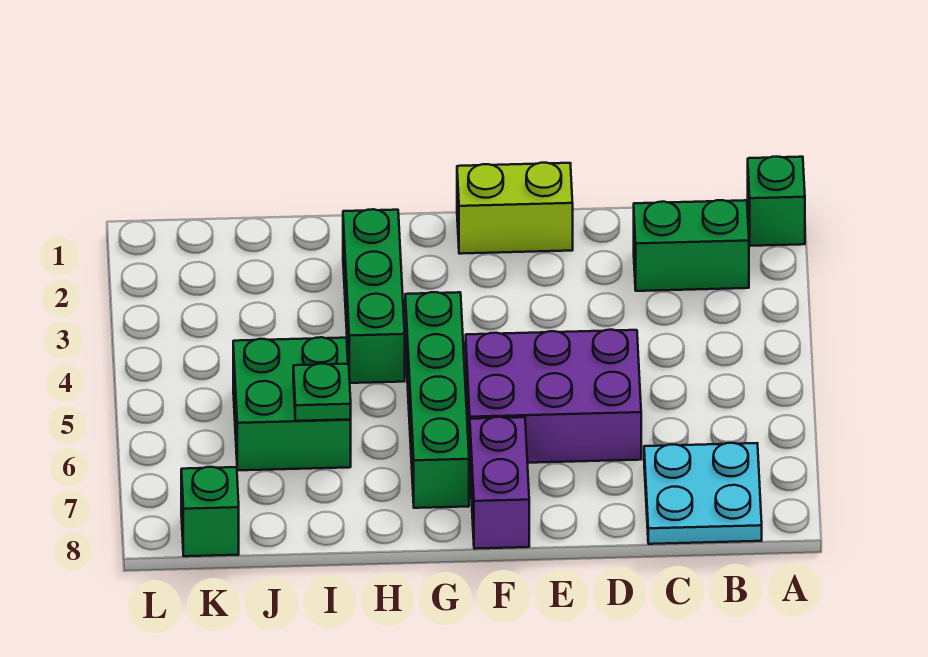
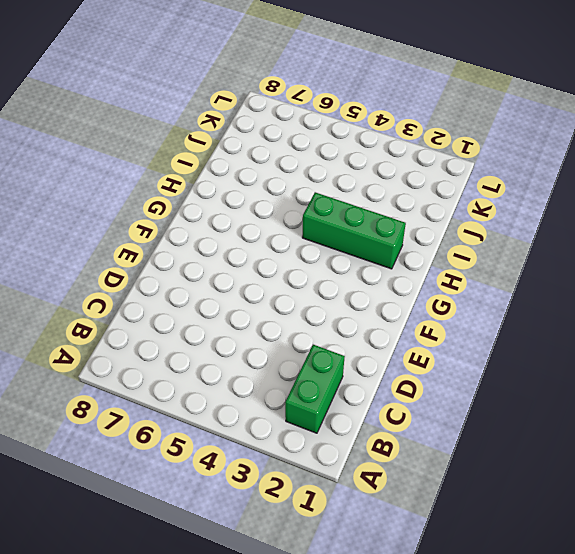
none -> green brick A1 level 1
none -> cyan plate B7:C8 level 1

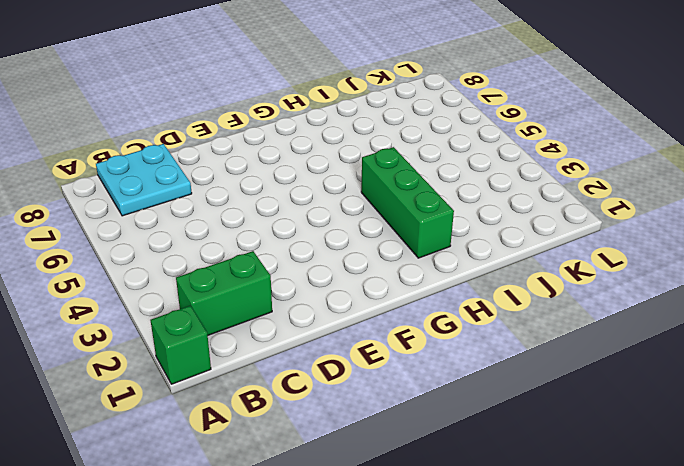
none -> purple brick D5:F6 level 1
none -> lime brick E1:F1 level 1

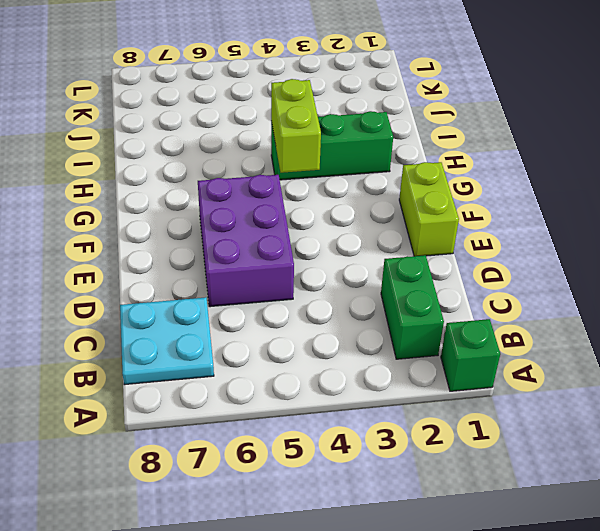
lime brick G4:H4 level 2 -> none
none -> purple brick F7:F8 level 1
none -> green brick G4:G7 level 1

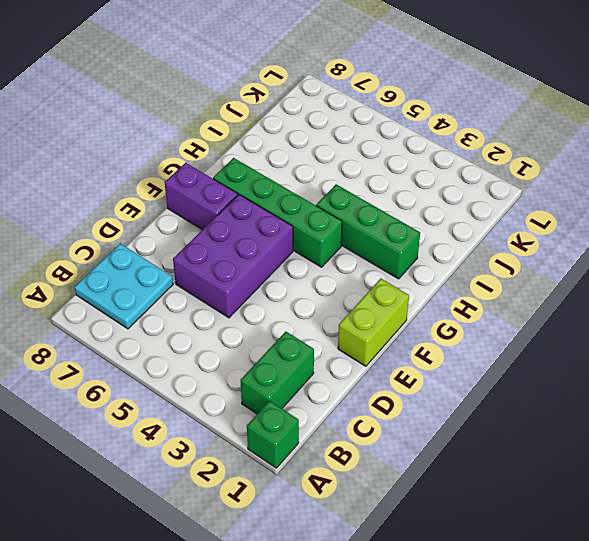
none -> green brick I5:J6 level 1
none -> green brick K8 level 1

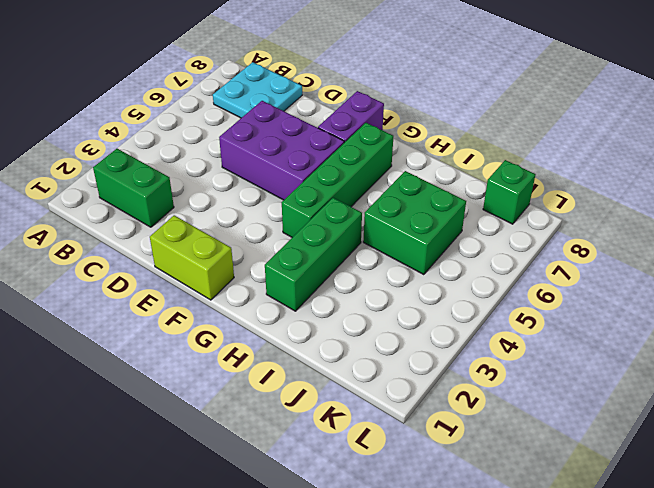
none -> green brick A1 level 1
none -> green plate I6 level 2

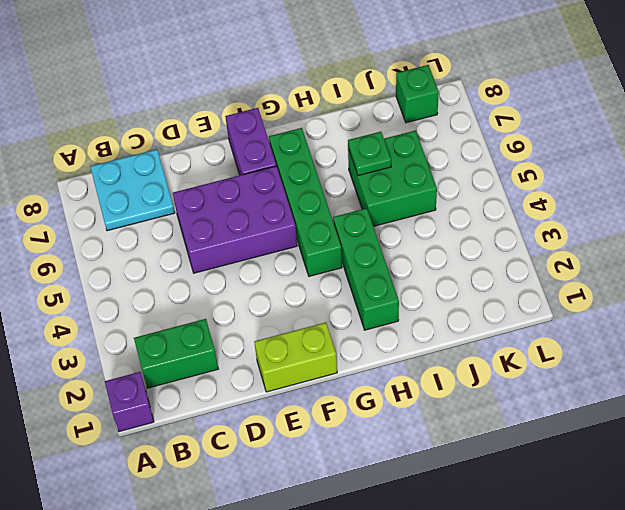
purple brick A1 level 1 -> green brick A1 level 1

